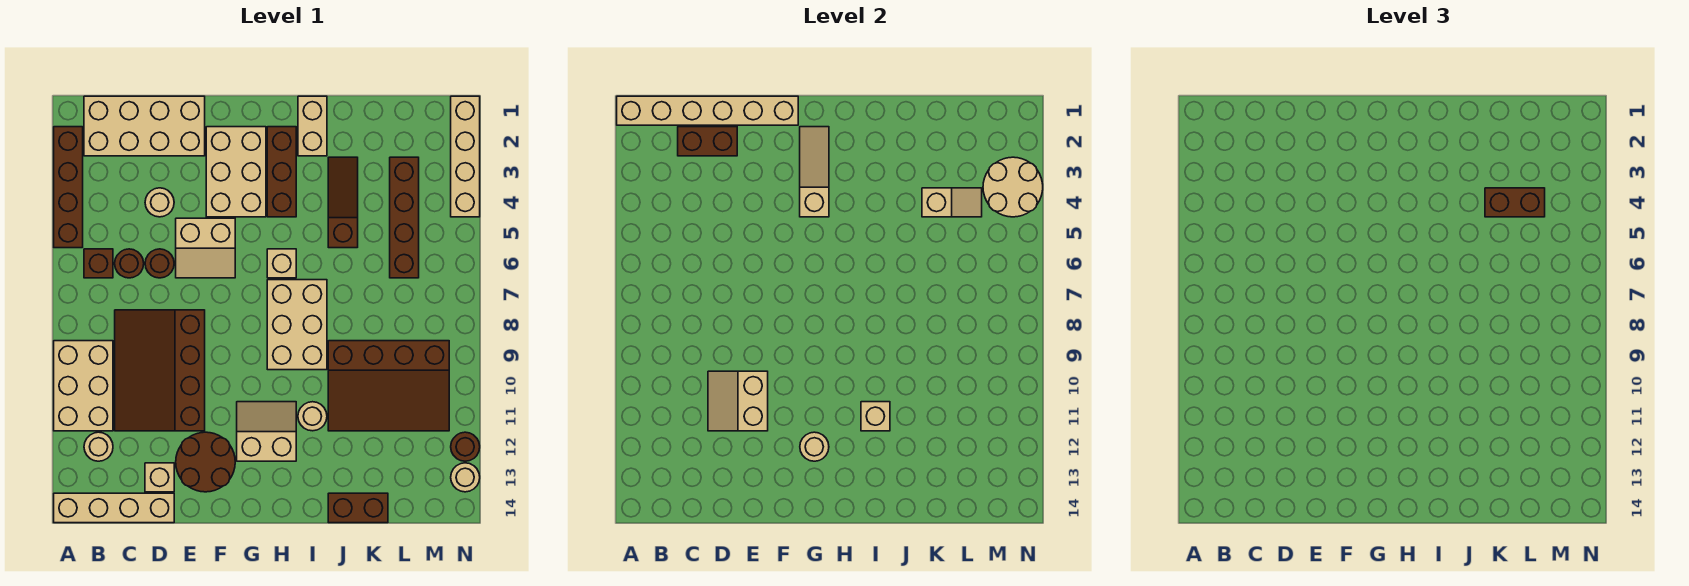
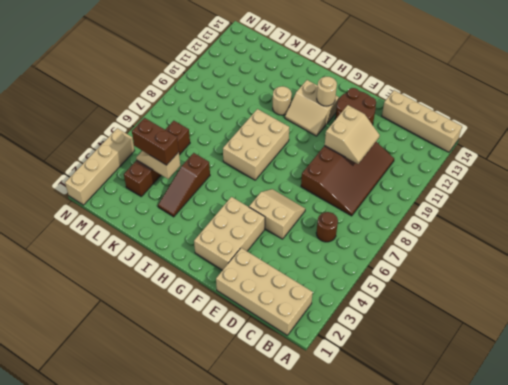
none -> brown brick A2:A5 level 1
none -> tan brick A9:B11 level 1
none -> brown brick B6 level 1
none -> tan round brick B12 level 1

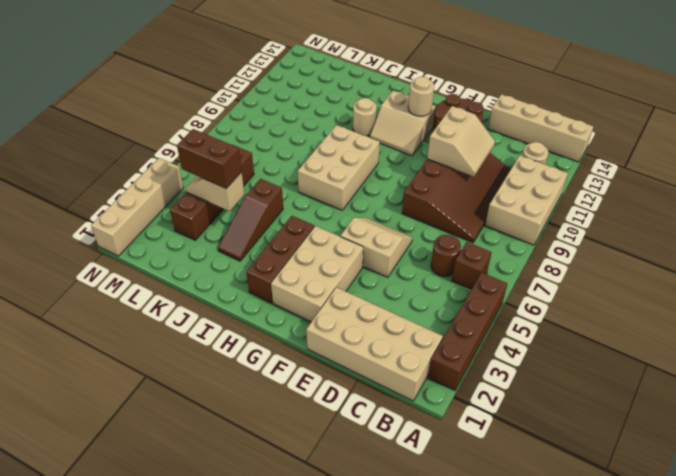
none -> tan round brick D4 level 1
none -> brown round brick D6 level 1
none -> tan brick D13 level 1
none -> tan brick H6 level 1

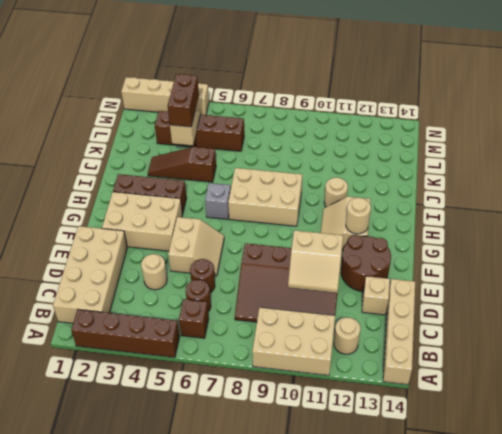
grey brick H6 level 1 -> tan brick H6 level 1
none -> tan brick I1:I2 level 1
none -> brown slope J9:M11 level 1 top 9
none -> brown brick J14:K14 level 1
none -> brown round brick N12 level 1

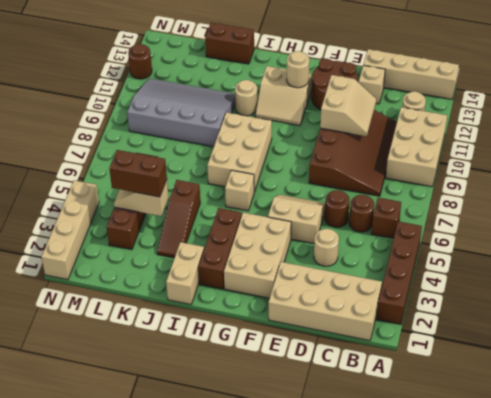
grey slope J9:M11 level 1 top 9 -> brown slope J9:M11 level 1 top 9
none -> tan round brick N13 level 1
none -> tan brick A1:F1 level 2
none -> brown brick C2:D2 level 2
none -> tan slope G2:G4 level 2 top 4

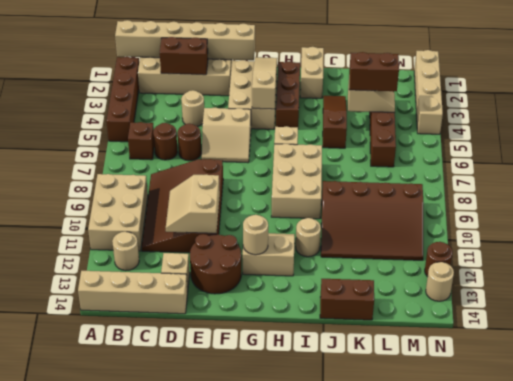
none -> tan brick I11 level 2
none -> tan round brick M3:N4 level 2

